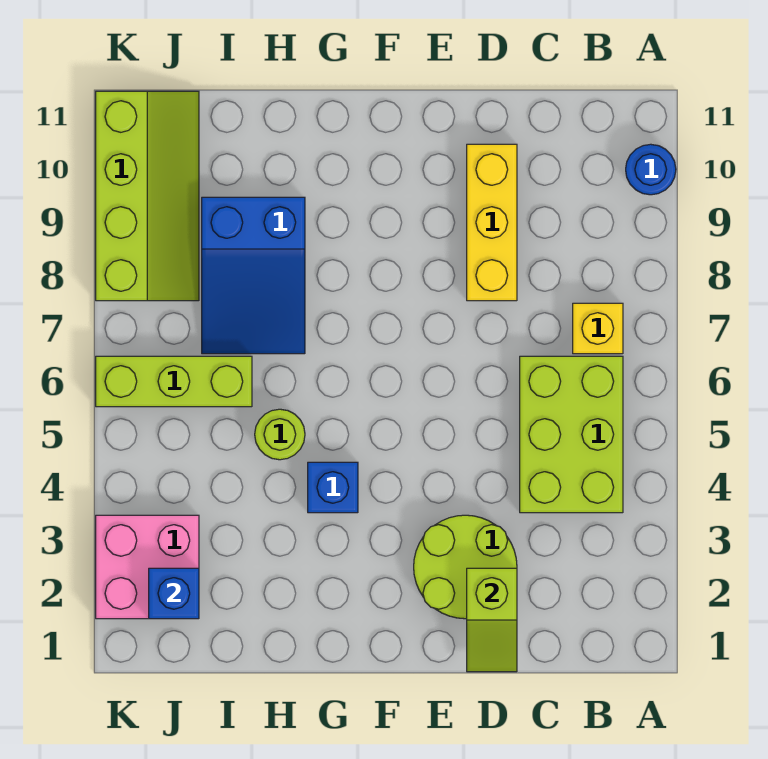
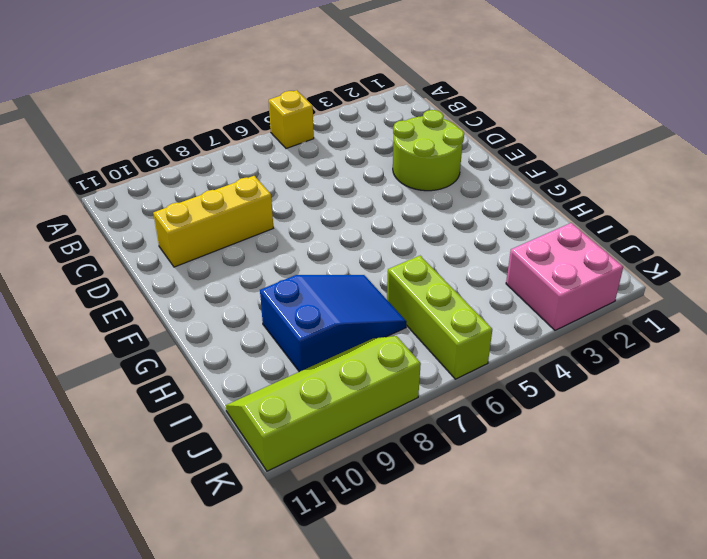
yellow brick A5 level 1 -> yellow brick B7 level 1
none -> blue round brick A10 level 1
none -> lime brick B4:C6 level 1
none -> blue brick G4 level 1

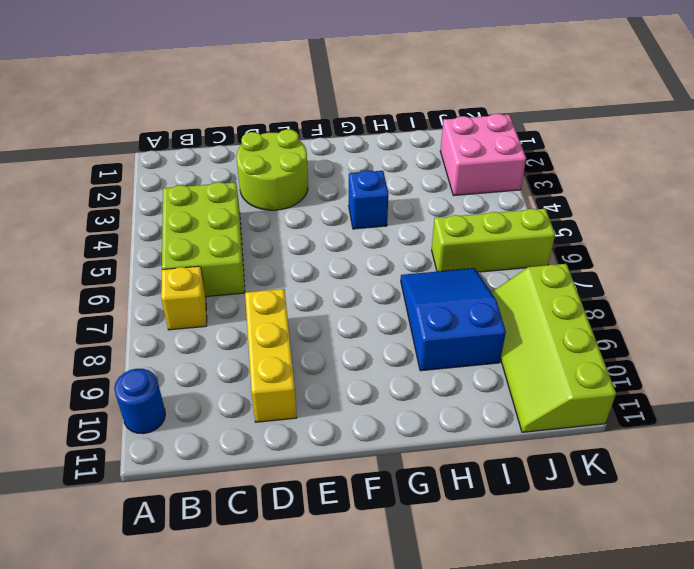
none -> lime round brick H5 level 1
none -> lime slope D1:D2 level 2 top 2
none -> blue brick J2 level 2

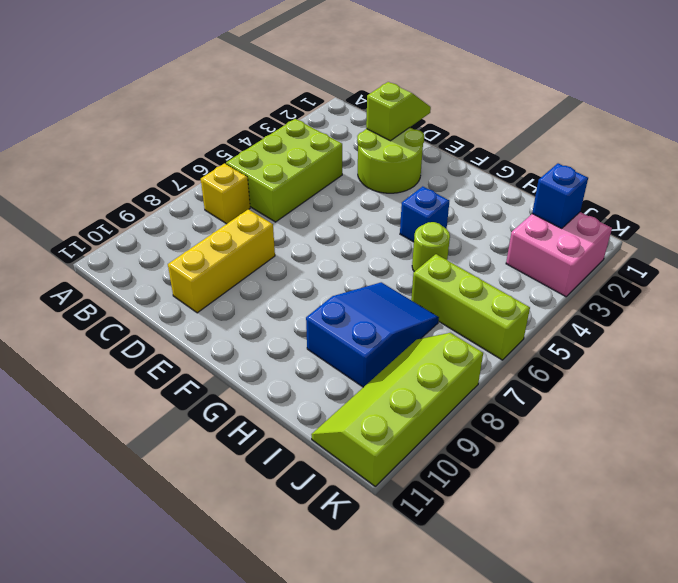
none -> blue round brick A10 level 1

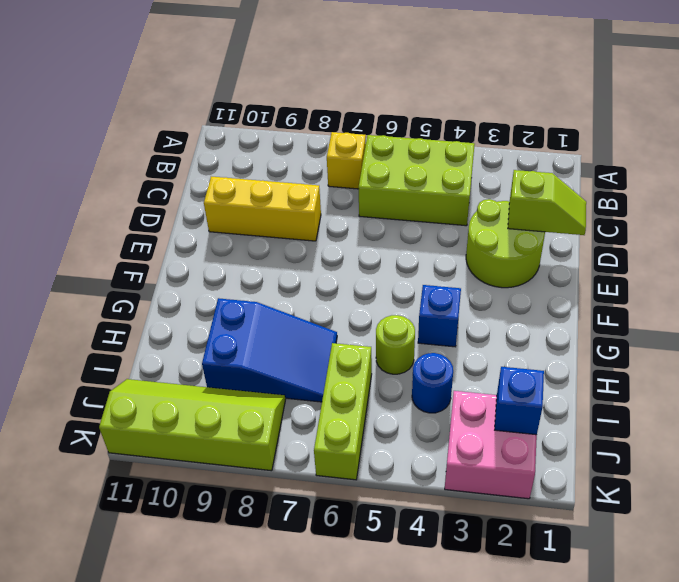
blue round brick I4 level 1 -> blue round brick A10 level 1

